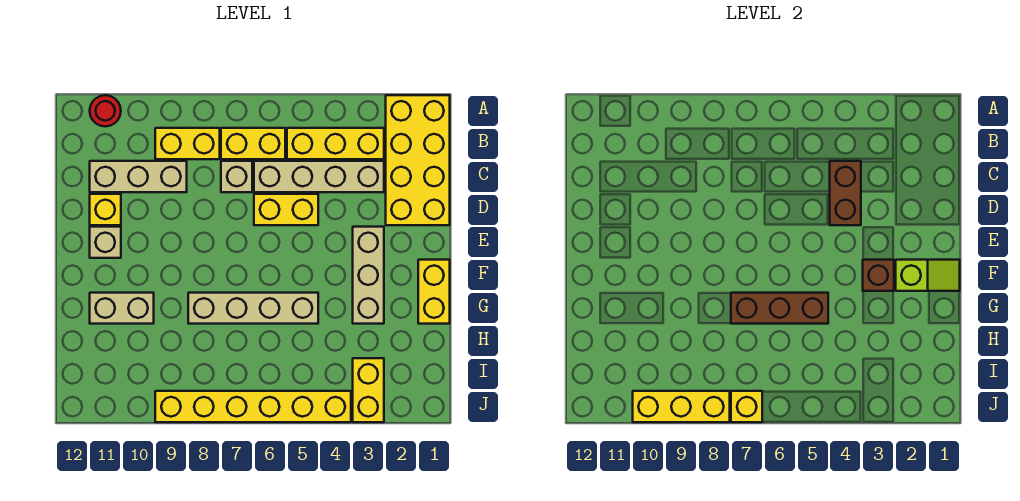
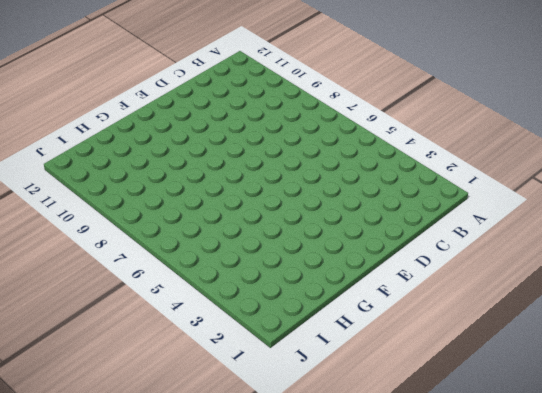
none -> yellow brick A1:D2 level 1
none -> red round brick A11 level 1
none -> yellow brick B3:B5 level 1

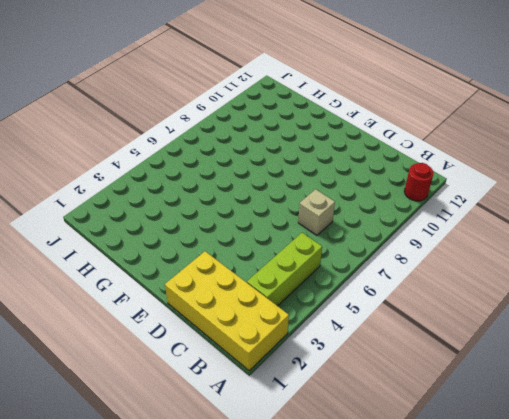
lime brick B3:B5 level 1 -> yellow brick B3:B5 level 1
none -> yellow brick B6:B7 level 1
none -> yellow brick B8:B9 level 1
none -> tan brick C3:C6 level 1

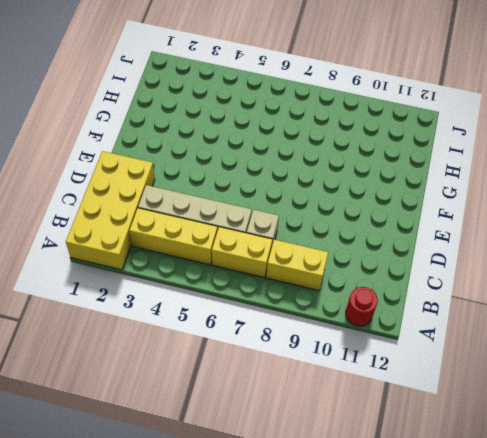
none -> tan brick C9:C11 level 1
none -> yellow brick D5:D6 level 1
none -> yellow brick D11 level 1

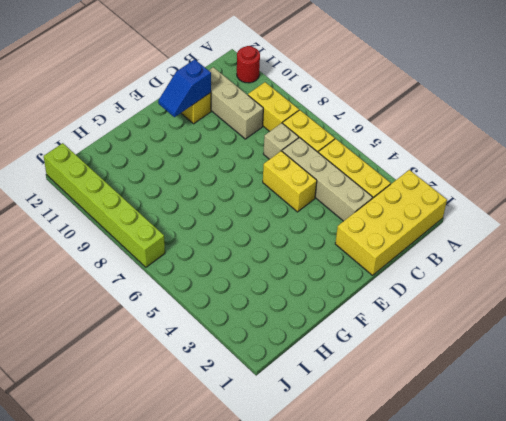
blue slope D11:E11 level 2 top D -> none
lime brick J7:J12 level 1 -> yellow brick J4:J9 level 1
none -> tan brick E3:G3 level 1
none -> tan brick E11 level 1
none -> yellow brick F1:G1 level 1

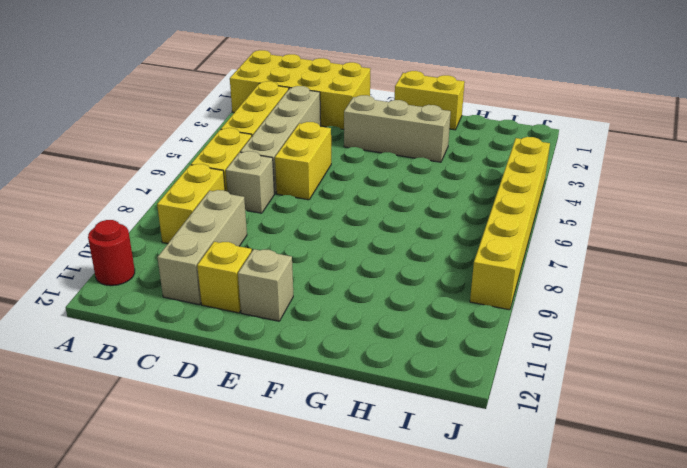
none -> tan brick G5:G8 level 1
none -> tan brick G10:G11 level 1
none -> yellow brick I3:J3 level 1

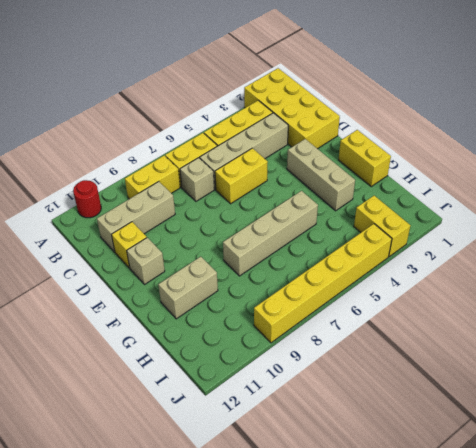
none -> brown brick C4:D4 level 2
none -> lime slope F1:F2 level 2 top 2
none -> brown brick F3 level 2

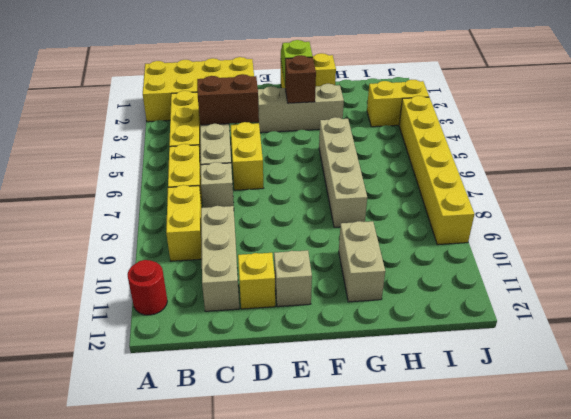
none -> brown brick G5:G7 level 2
none -> yellow brick J7 level 2
none -> yellow brick J8:J10 level 2

